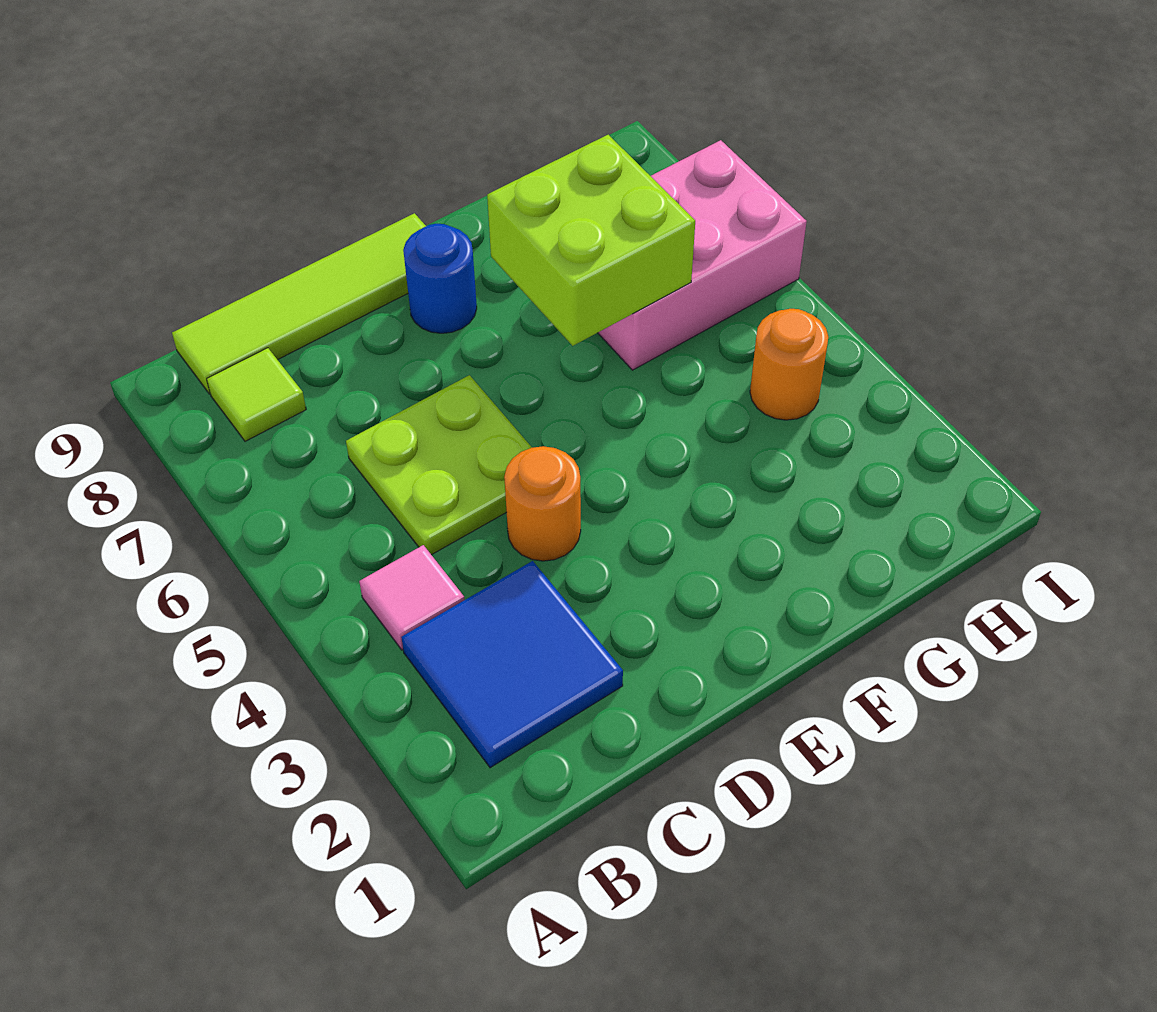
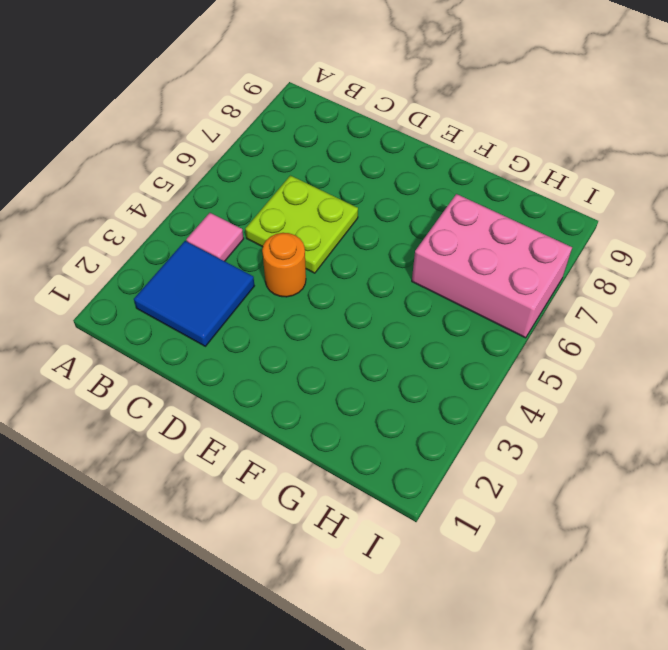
none -> lime tile B8 level 1
none -> lime tile B9:E9 level 1

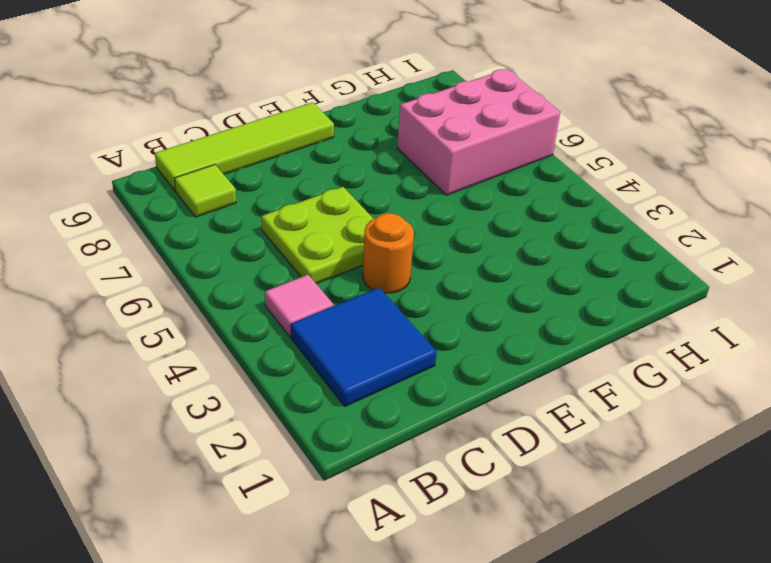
none -> blue round brick E8 level 1
none -> orange round brick H4 level 1

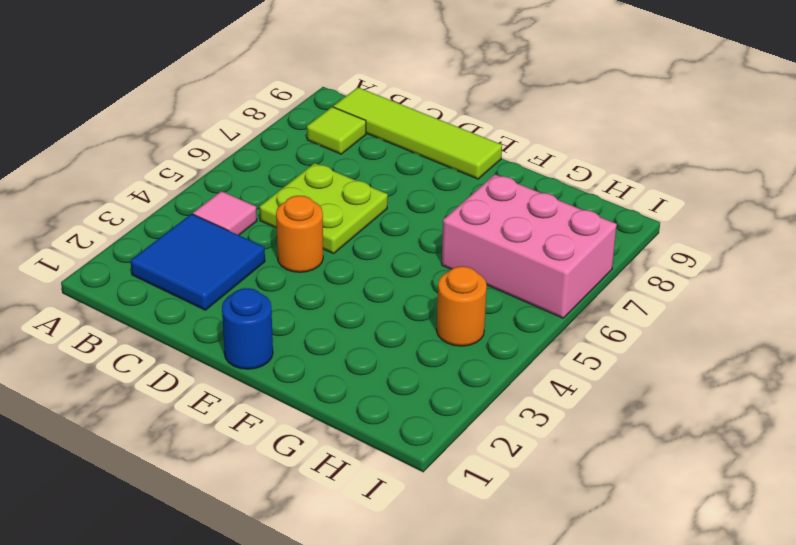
blue round brick E1 level 1 -> blue round brick E8 level 1
none -> lime brick F6:G7 level 2

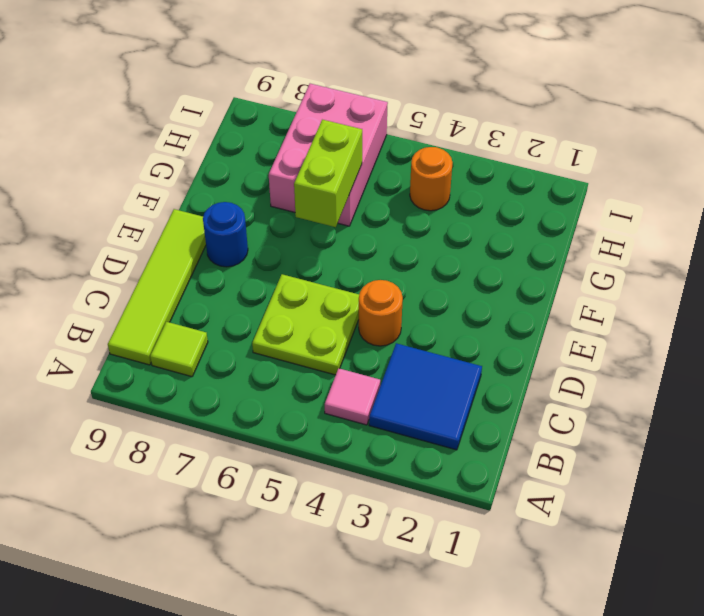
lime brick F6:G6 level 2 -> lime brick F6:G7 level 2

